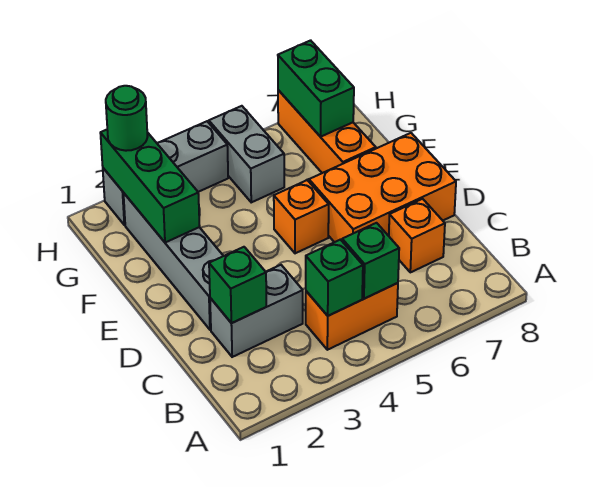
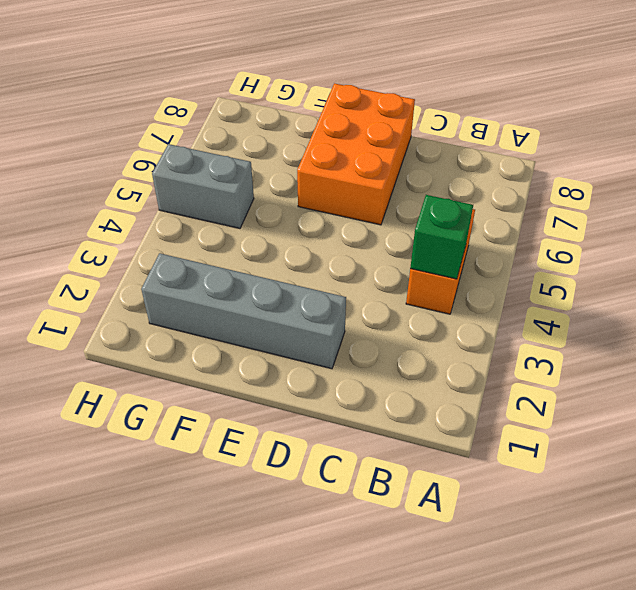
none -> grey brick C2:C3 level 1
none -> orange brick C7 level 1
none -> orange brick E5 level 1

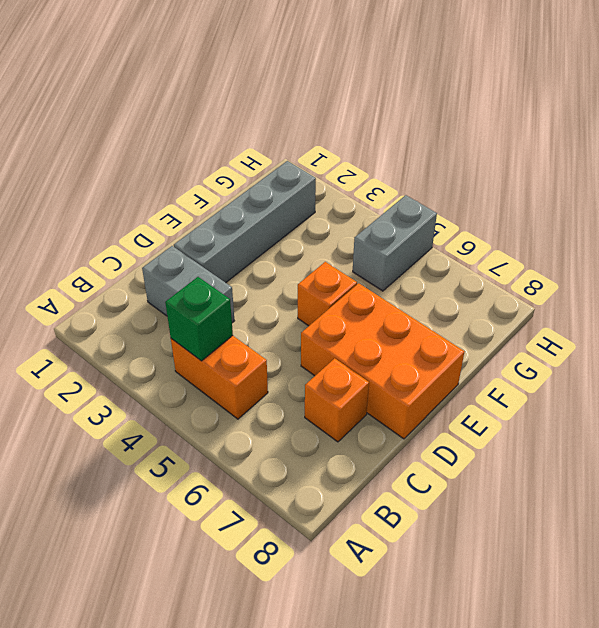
none -> orange brick F7:H7 level 1
none -> grey brick H2:H4 level 1
none -> green brick B5 level 2

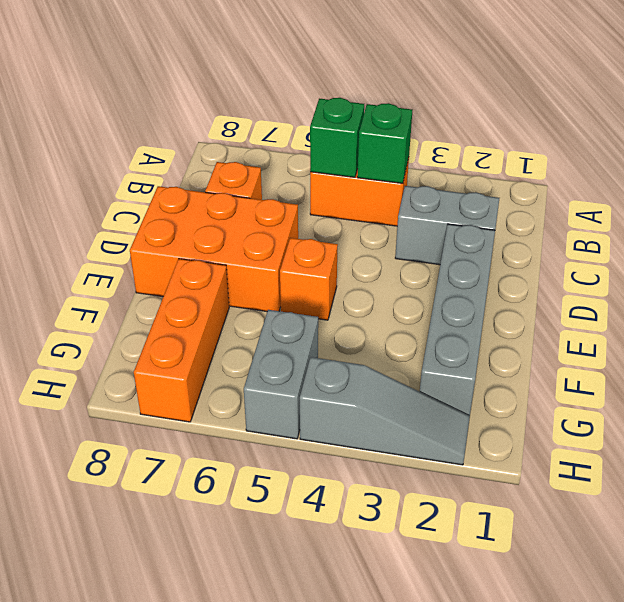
grey slope H2:H4 level 1 top 4 -> grey brick H2:H4 level 1
none -> green brick C2 level 2
none -> green brick F2:H2 level 2
none -> green brick G7:H7 level 2

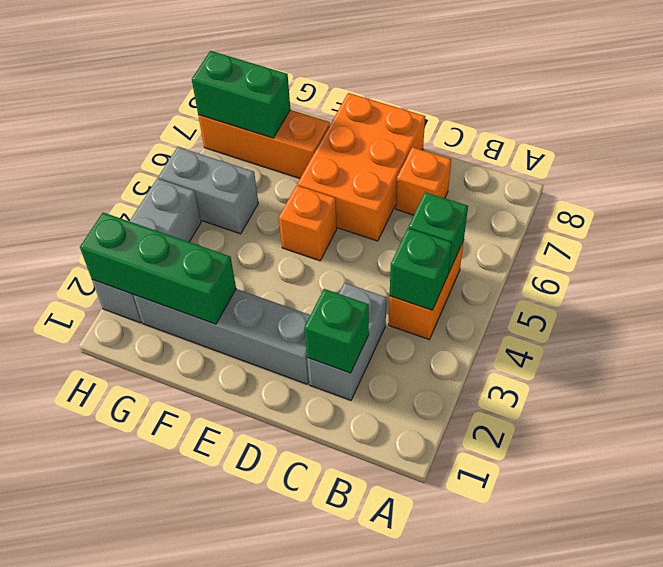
none -> green round brick H2 level 3

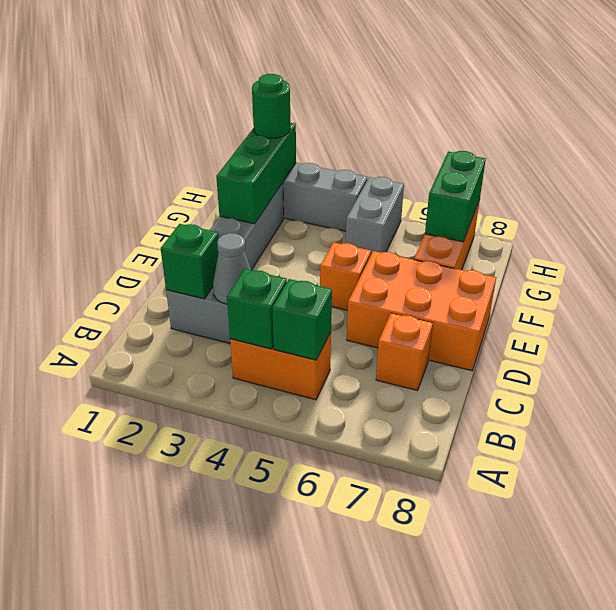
grey cone C3 level 2 -> none

